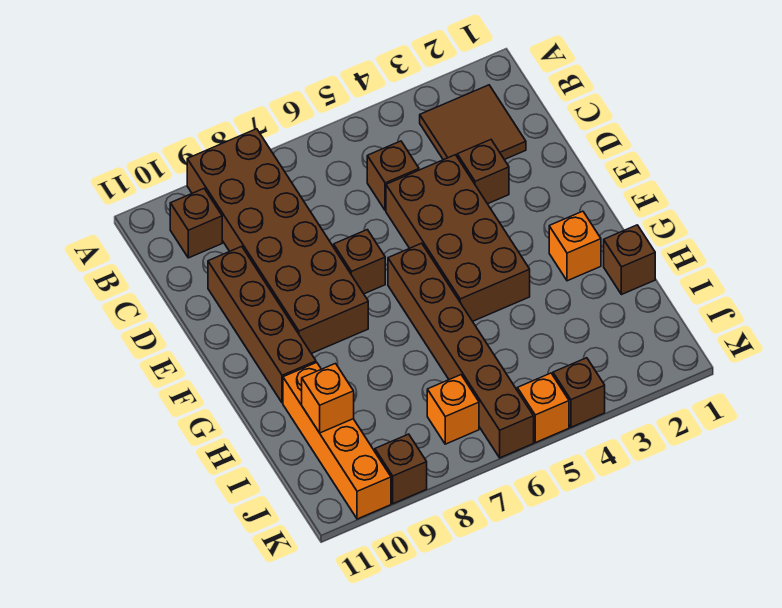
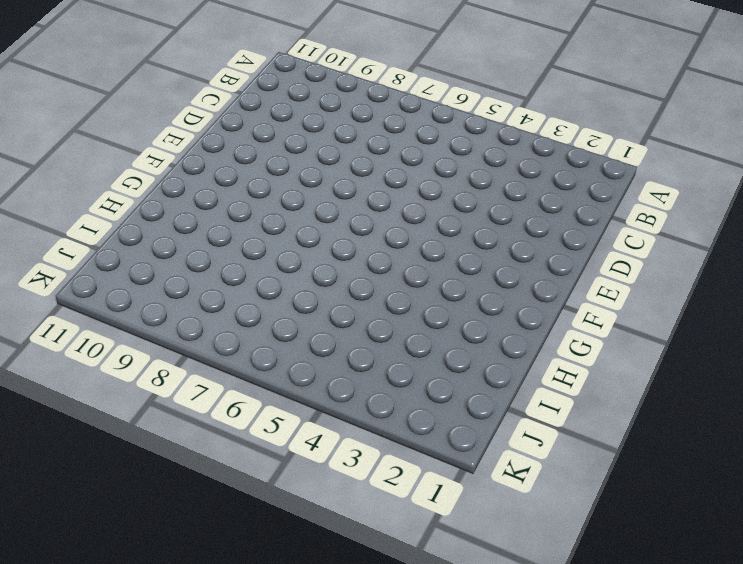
none -> brown brick A8:F9 level 1
none -> brown tile B2:C3 level 1
none -> brown brick B10 level 1

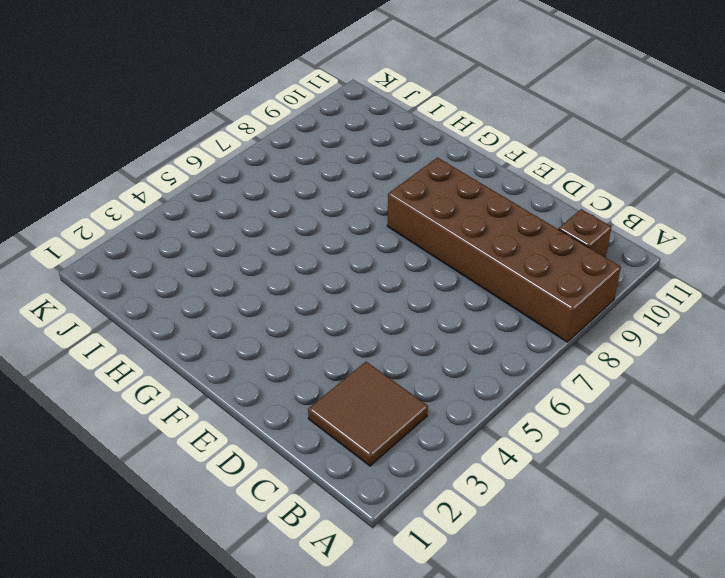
none -> brown brick C5 level 1
none -> brown brick D3 level 1
none -> brown brick D4:G5 level 1

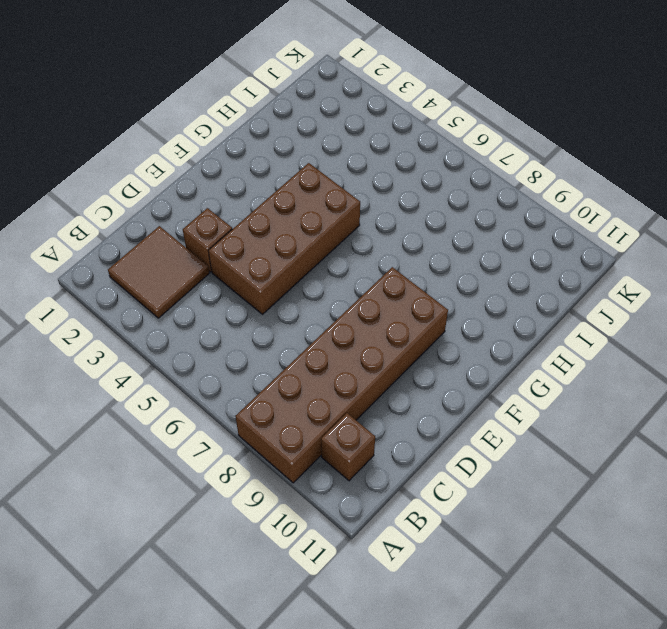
none -> brown brick C5 level 1
none -> brown brick D10:G10 level 1
none -> brown brick E7 level 1

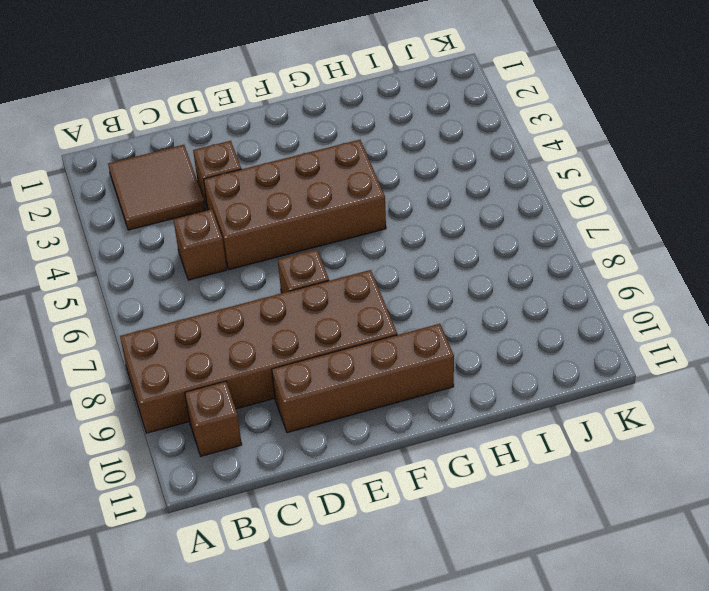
none -> brown brick F6:K6 level 1
none -> orange brick G2 level 1
none -> brown brick H1 level 1

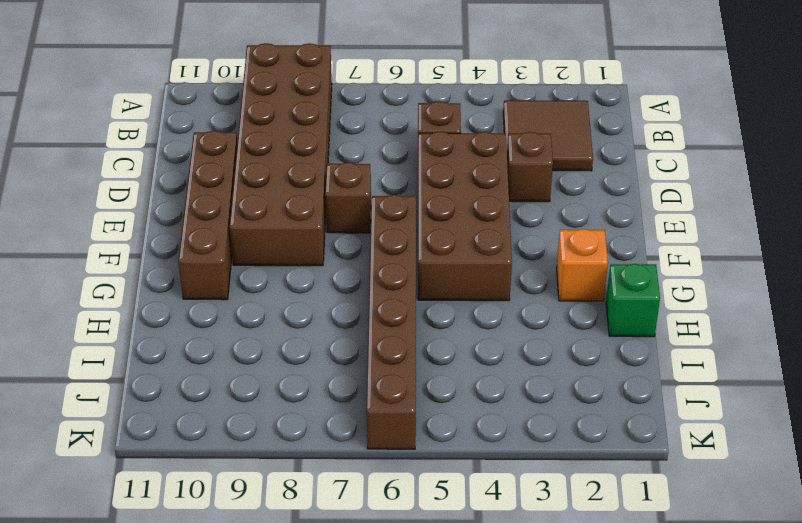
green brick H1 level 1 -> brown brick H1 level 1
none -> brown brick B10 level 1
none -> orange brick H10:K10 level 1
none -> orange brick J7 level 1

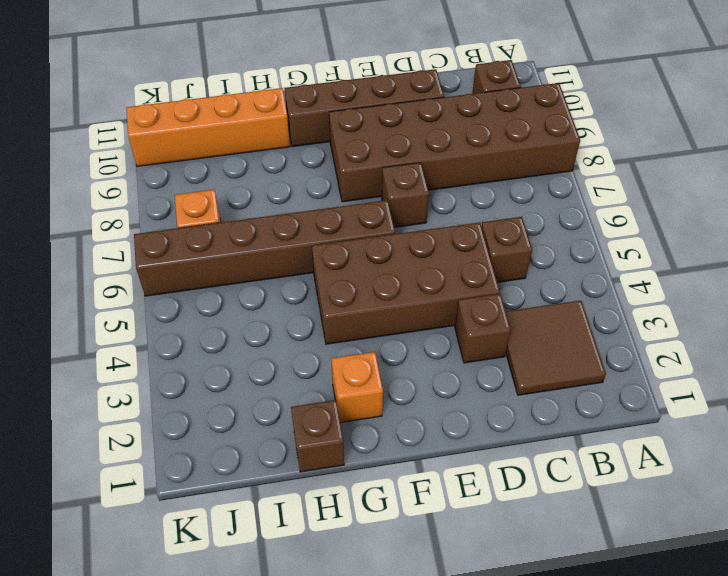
none -> brown brick K4 level 1
none -> orange brick K5 level 1
none -> brown brick K9 level 1

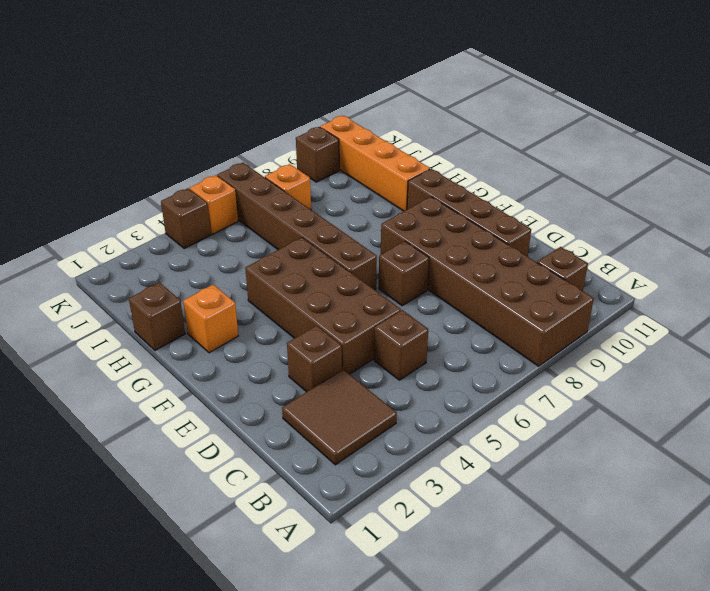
none -> orange brick I10 level 2

